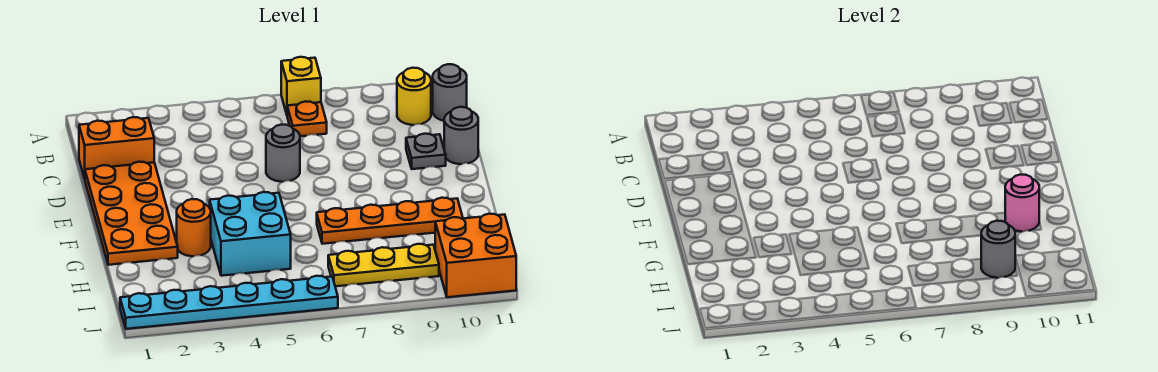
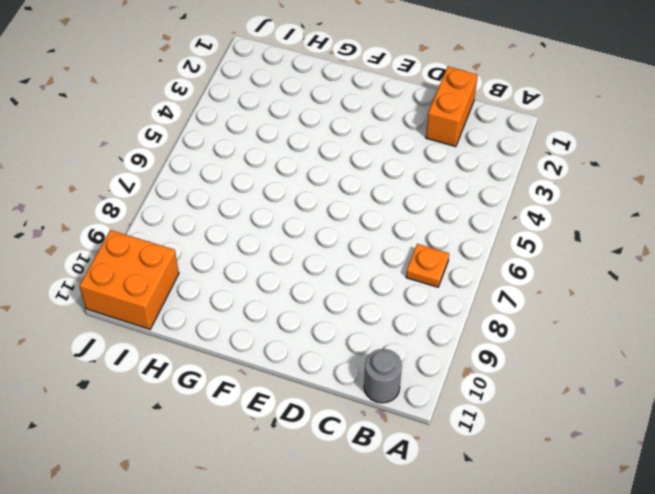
none -> yellow brick A7 level 1
none -> yellow round brick B10 level 1
none -> orange plate D1:G2 level 1

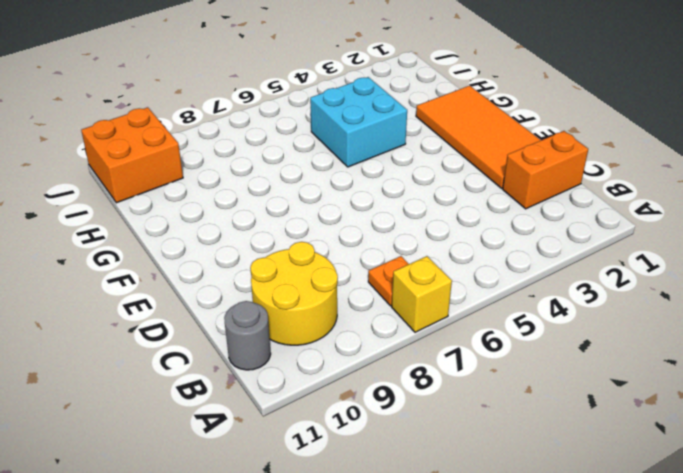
yellow round brick B9:C10 level 1 -> yellow round brick B10 level 1
orange tile D1:G2 level 1 -> orange plate D1:G2 level 1
none -> grey round brick D6 level 1
none -> grey plate D10 level 1
none -> grey round brick D11 level 1

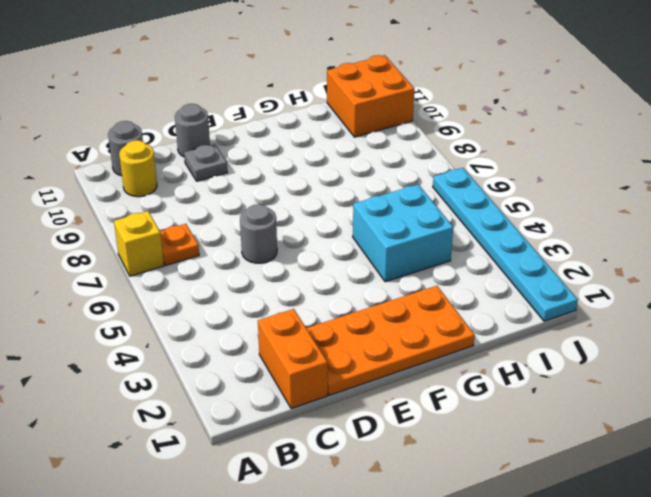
none -> orange round brick G3 level 1
none -> orange plate G7:G10 level 1
none -> yellow plate I7:I9 level 1

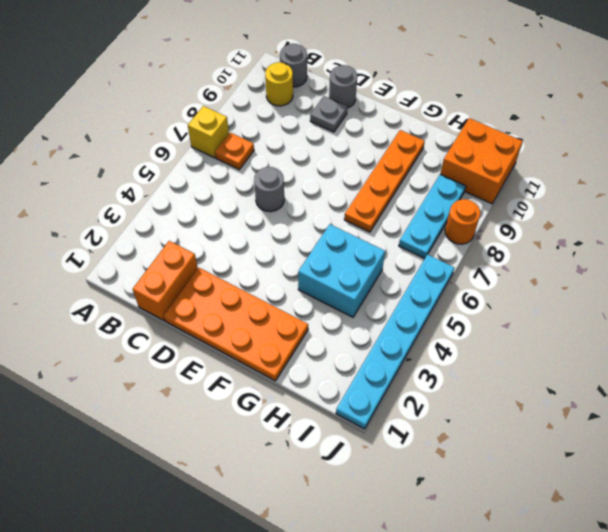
cyan plate I7:I9 level 1 -> yellow plate I7:I9 level 1
orange round brick J8 level 1 -> orange round brick G3 level 1
none -> pink round brick G10 level 2
none -> grey round brick I9 level 2

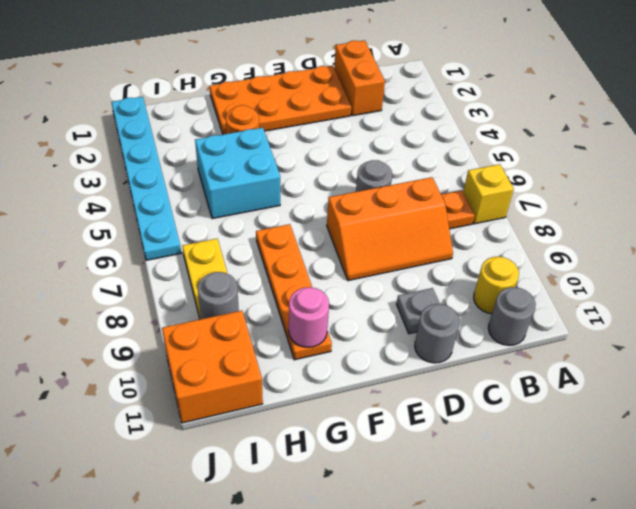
orange slope C7:E8 level 1 top 7 -> none

